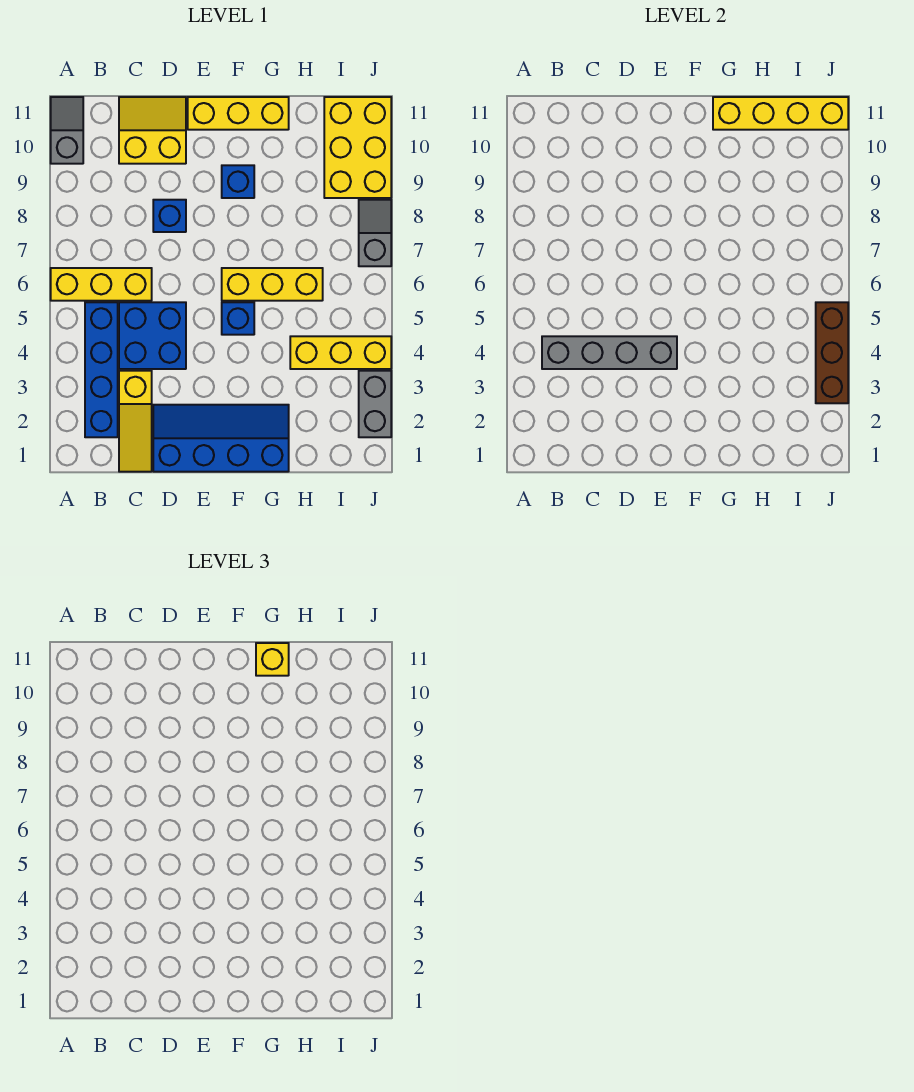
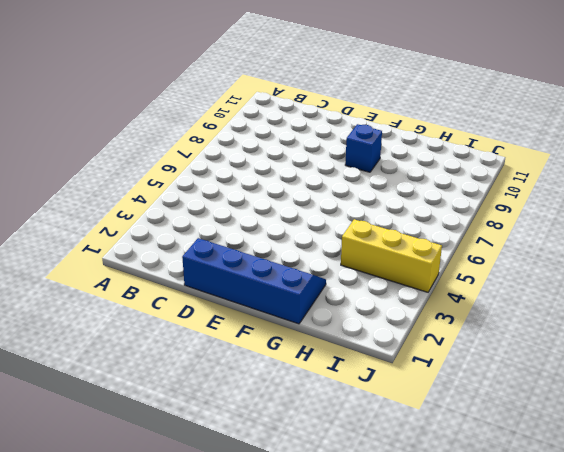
none -> yellow brick A6:C6 level 1
none -> grey slope A10:A11 level 1 top 10
none -> blue brick B2:B5 level 1

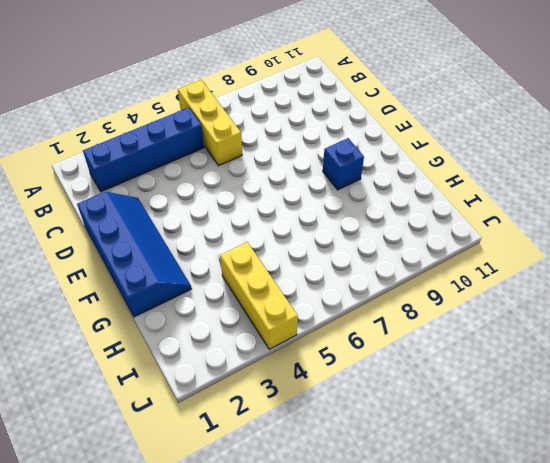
none -> grey slope A10:A11 level 1 top 10
none -> yellow slope C1:C3 level 1 top 3
none -> blue brick C4:D5 level 1

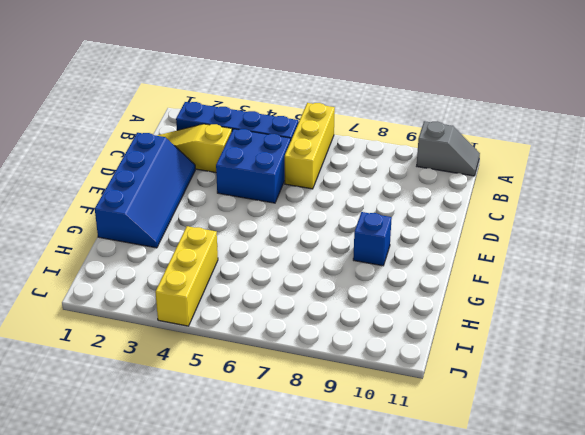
none -> yellow slope C10:D11 level 1 top 10
none -> blue brick D8 level 1
none -> yellow brick E11:G11 level 1

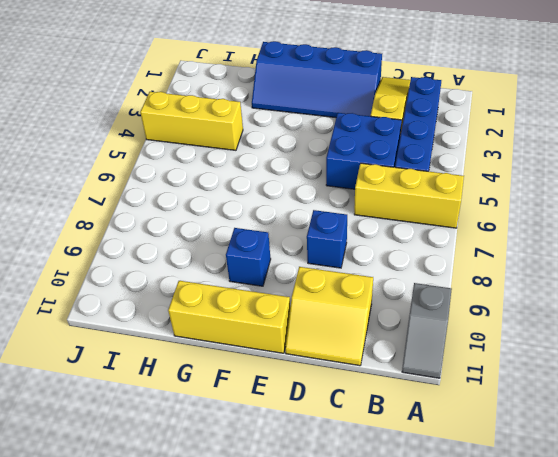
none -> blue brick F5 level 1
none -> yellow brick F6:H6 level 1
none -> yellow brick I9:J11 level 1

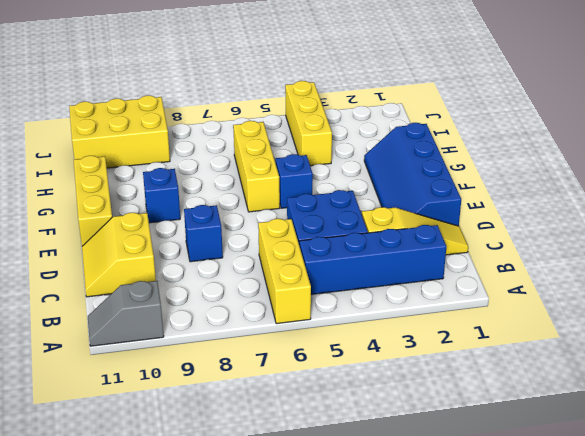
none -> grey brick J2:J3 level 1
none -> grey slope J7:J8 level 1 top 7
none -> grey brick B4:E4 level 2

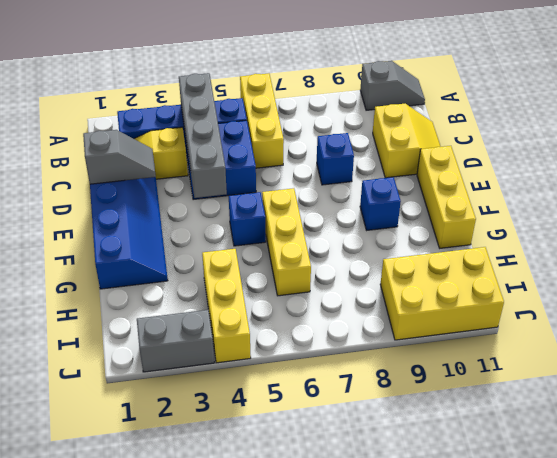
grey slope D1:D2 level 2 top 1 -> grey slope J7:J8 level 1 top 7
none -> yellow brick G11:J11 level 2
none -> brown brick J3:J5 level 2
none -> yellow brick G11 level 3

